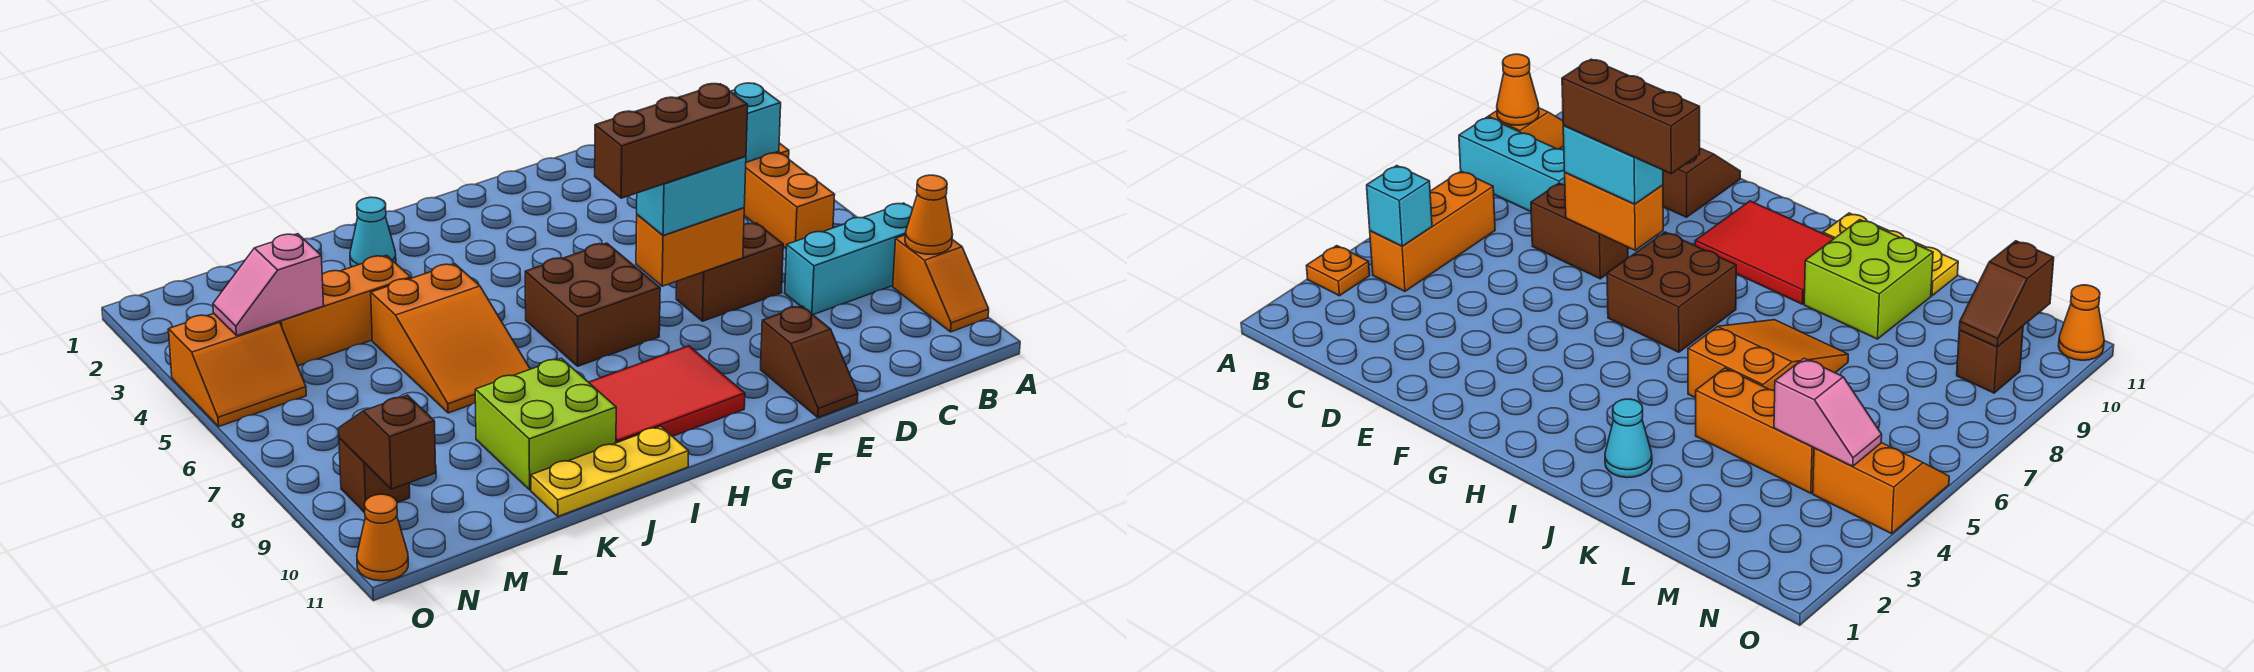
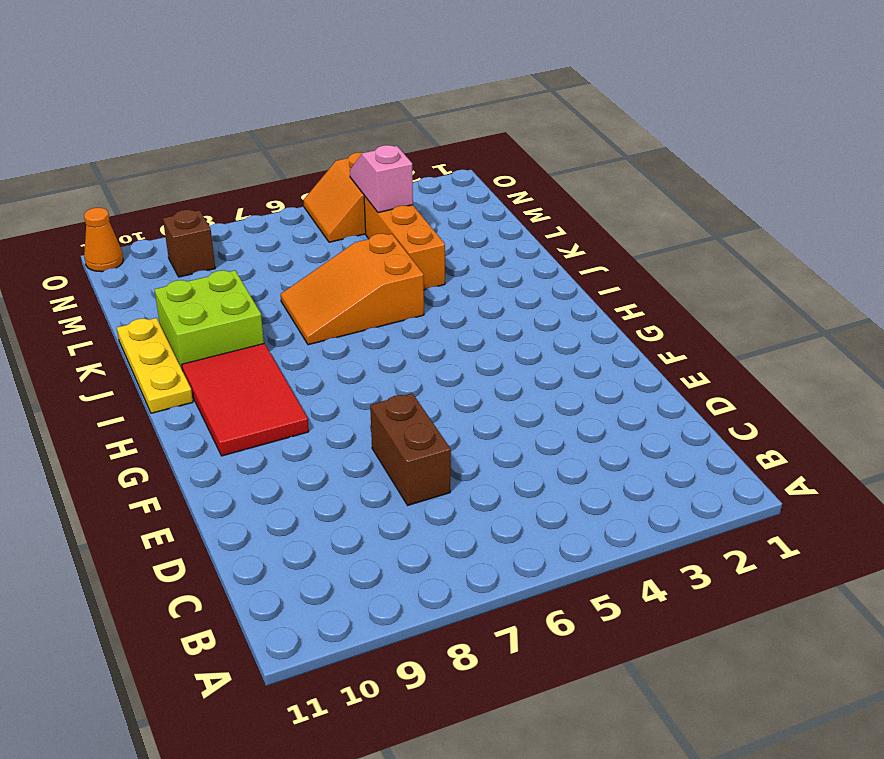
none -> orange plate A3 level 1
none -> cyan brick A8:C8 level 1
none -> orange slope A9:A10 level 1 top 9

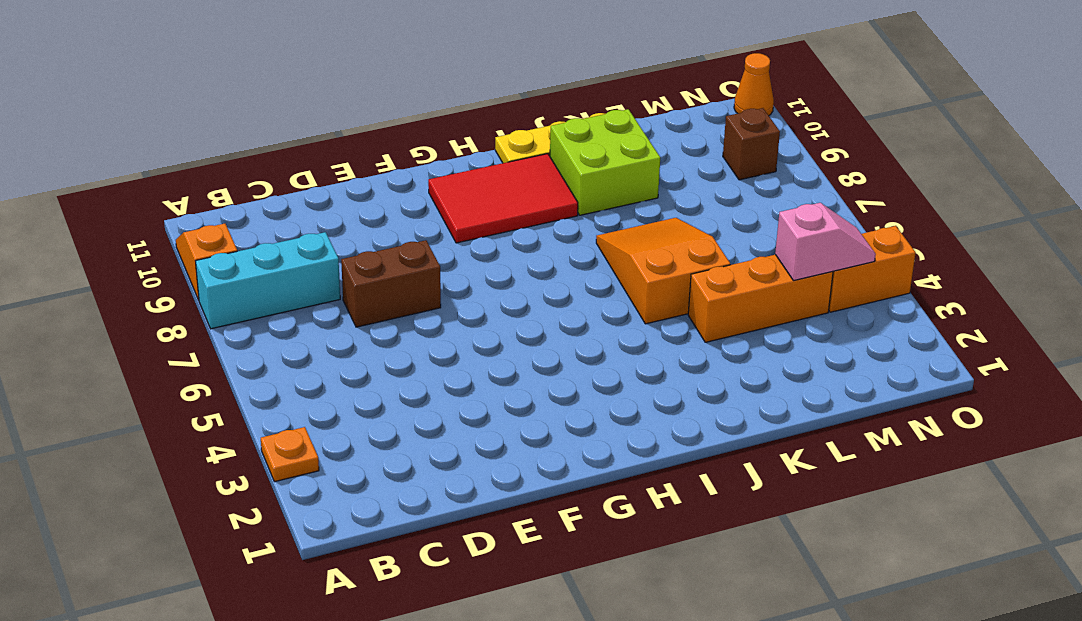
none -> orange brick B4:B6 level 1
none -> brown slope E10:E11 level 1 top 10
none -> brown brick G6:H7 level 1

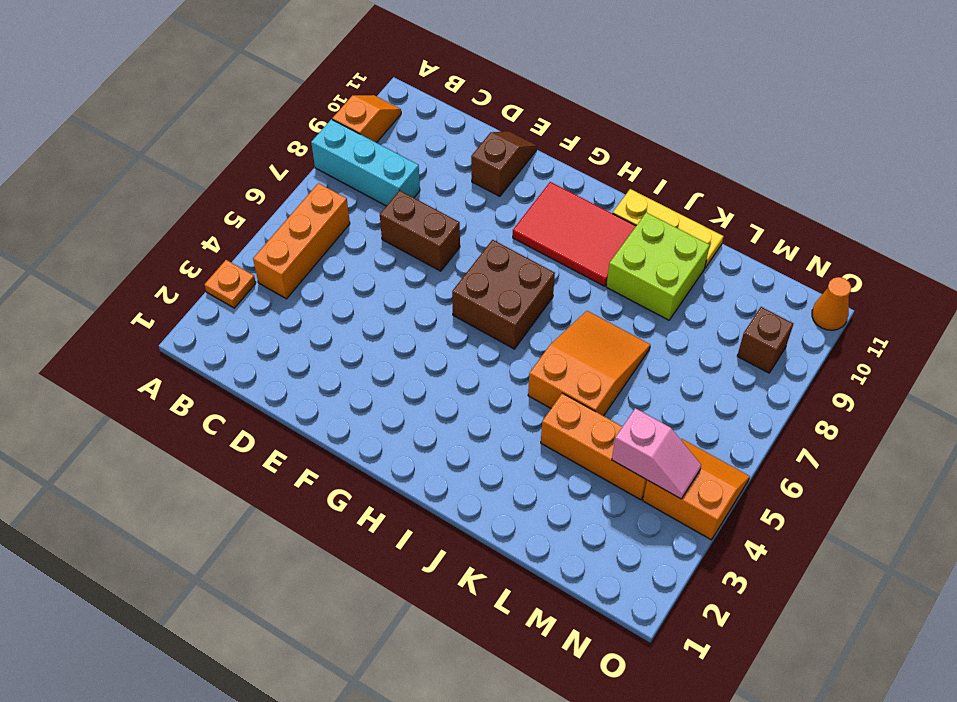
none -> cyan cone J2 level 1
none -> orange cone A9 level 2
none -> cyan brick B4 level 2

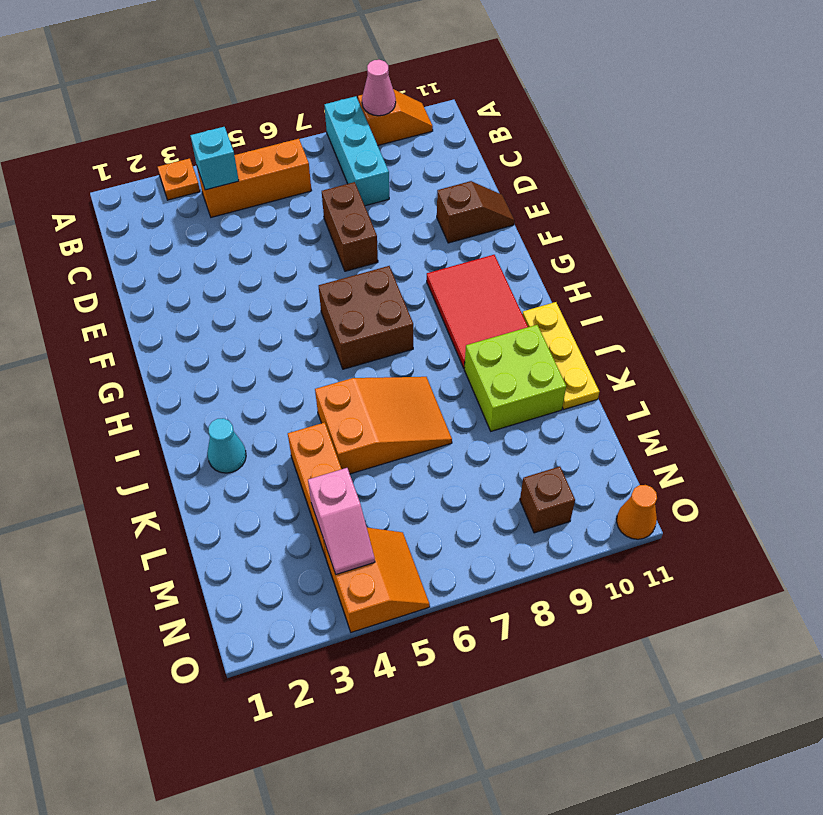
pink cone A9 level 2 -> orange cone A9 level 2
none -> orange brick E7:F7 level 2
none -> brown slope N9:N10 level 2 top 10
none -> cyan brick E7:F7 level 3

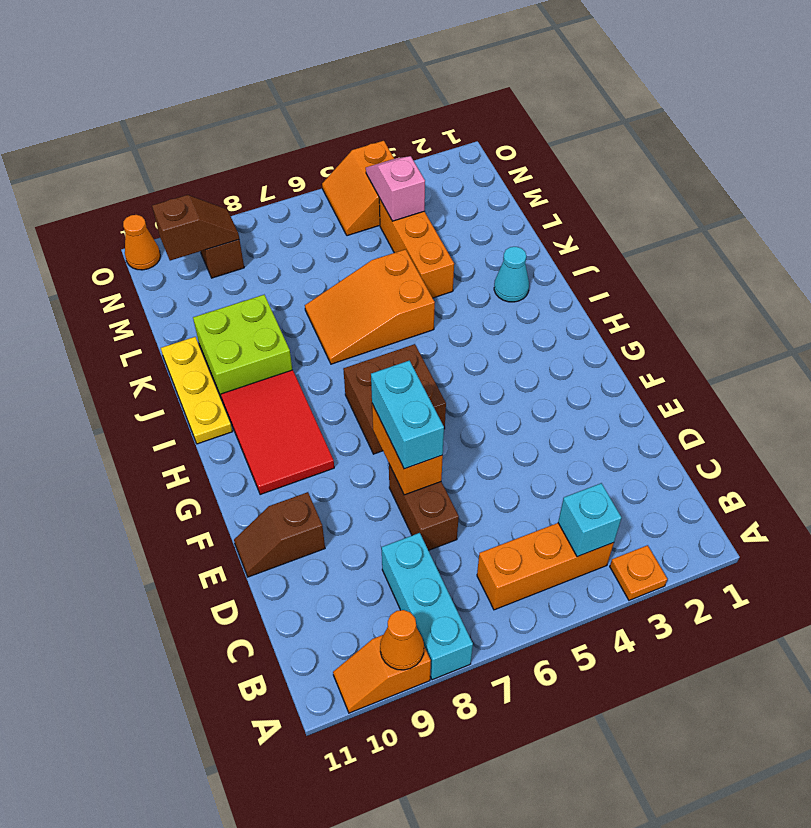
none -> brown brick E7:G7 level 4

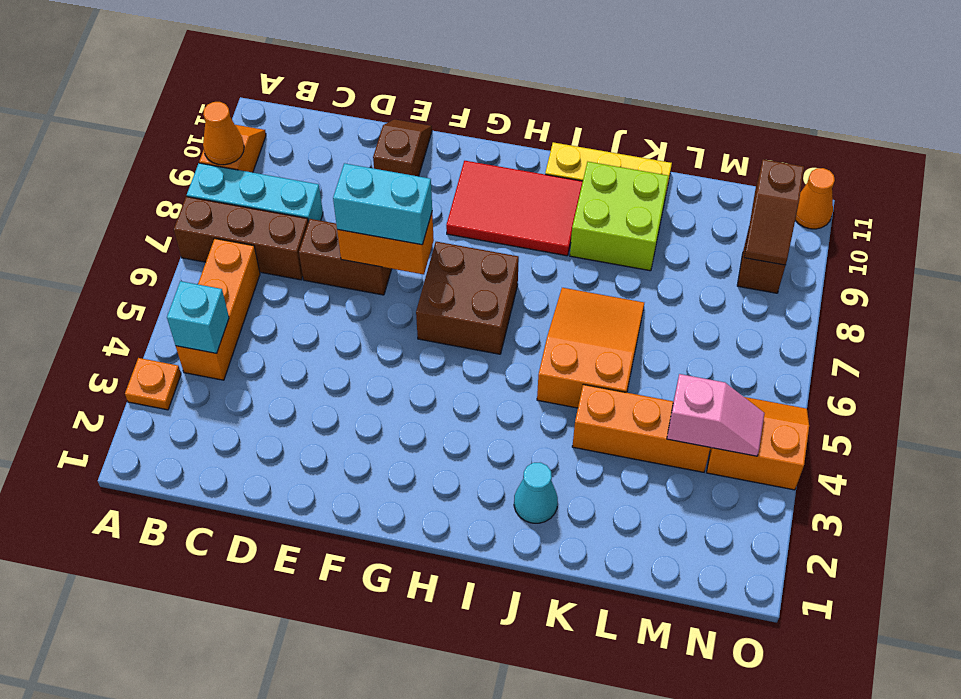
brown brick A7:C7 level 1 -> brown brick E7:G7 level 4

